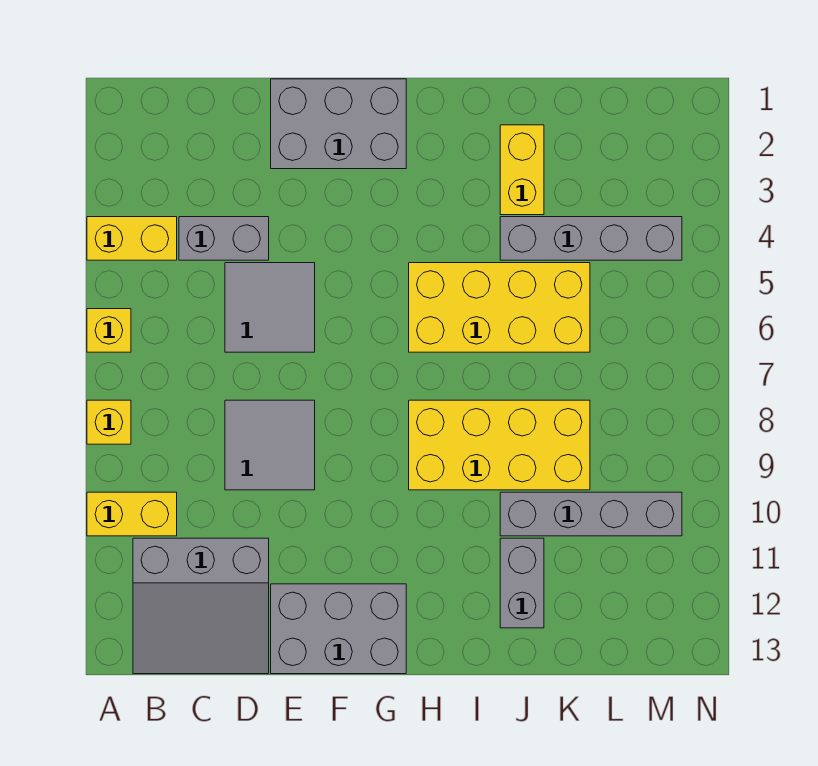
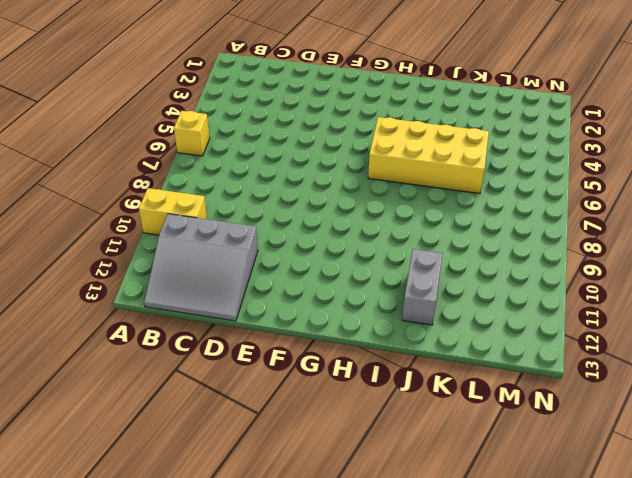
none -> yellow brick A4:B4 level 1
none -> yellow brick A8 level 1
none -> grey brick C4:D4 level 1

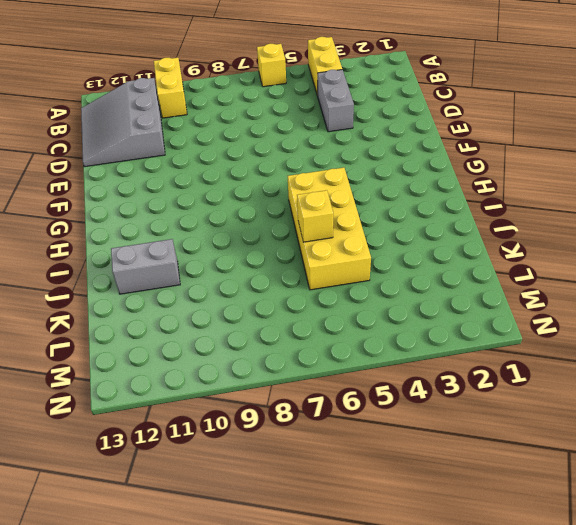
yellow brick J6 level 2 -> yellow brick A8 level 1
none -> grey tile D5:E6 level 1
none -> grey tile D8:E9 level 1
none -> grey brick E1:G2 level 1

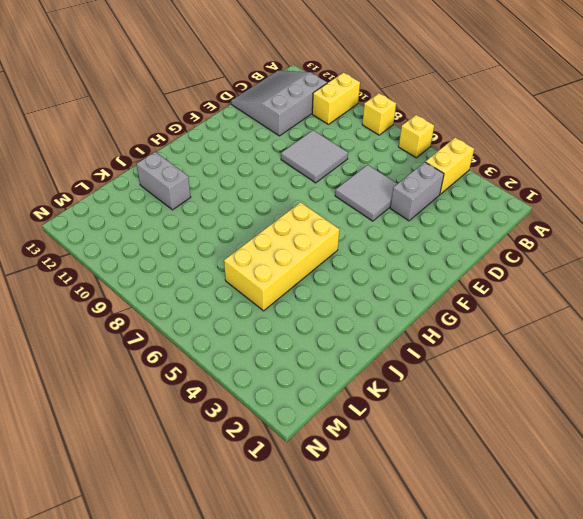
none -> grey brick E1:G2 level 1
none -> grey brick E12:G13 level 1
none -> yellow brick H8:K9 level 1

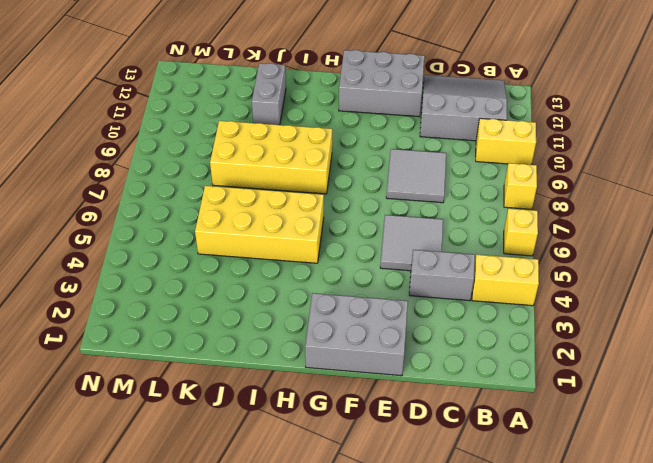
none -> yellow brick J2:J3 level 1
none -> grey brick J4:M4 level 1
none -> grey brick J10:M10 level 1

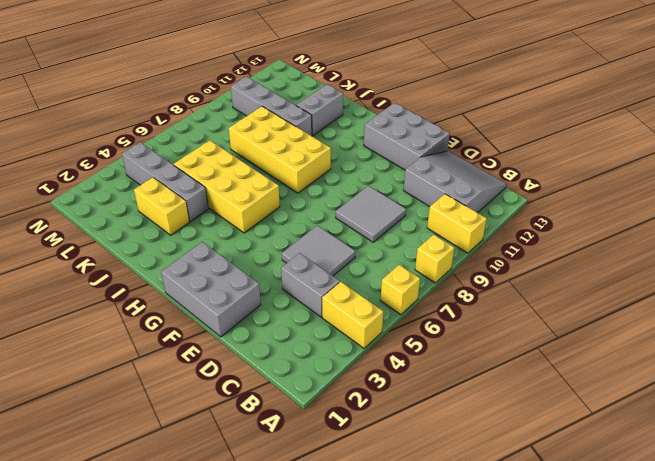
yellow brick J3:K3 level 1 -> yellow brick J2:J3 level 1

